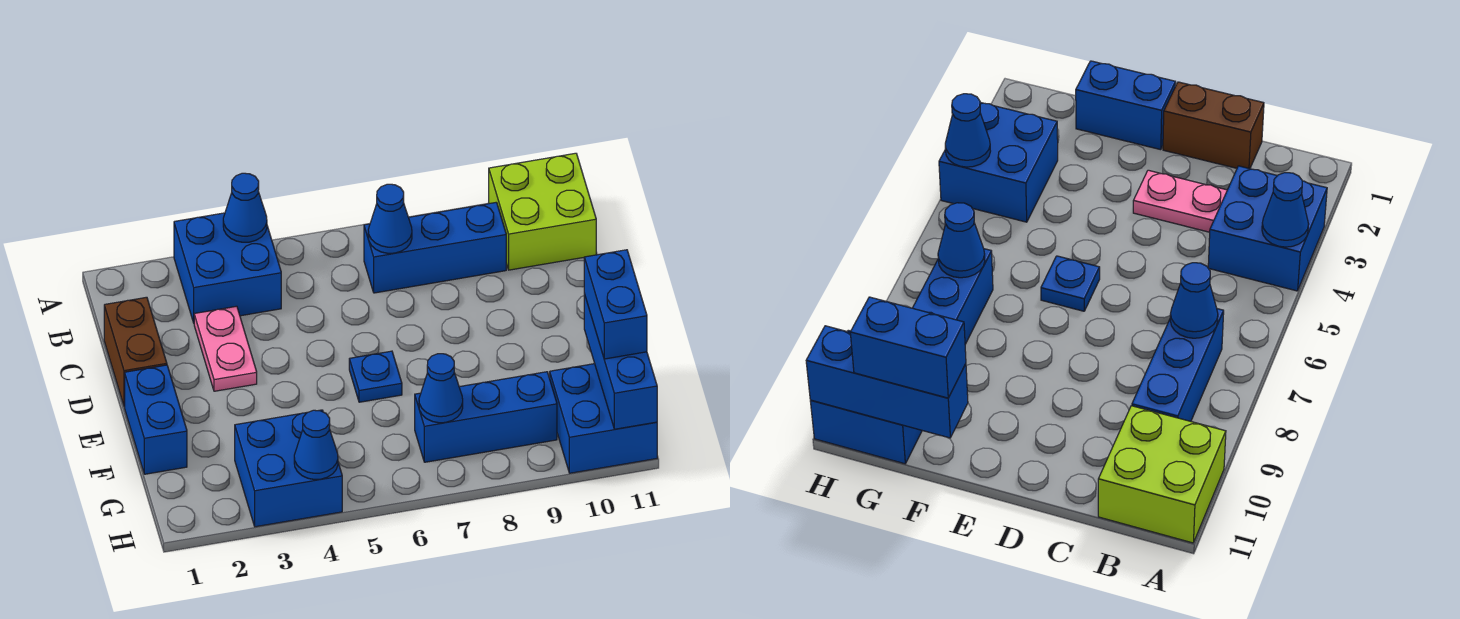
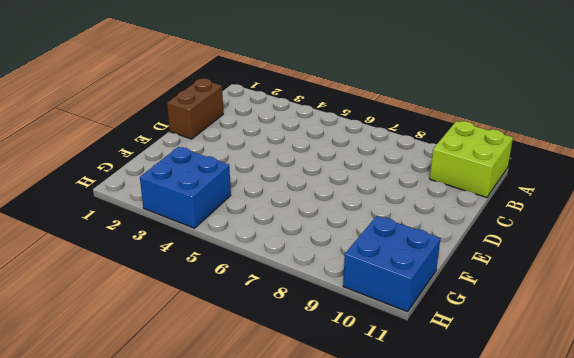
none -> blue brick A3:B4 level 1
none -> blue brick B7:B9 level 1
none -> pink plate C3:D3 level 1

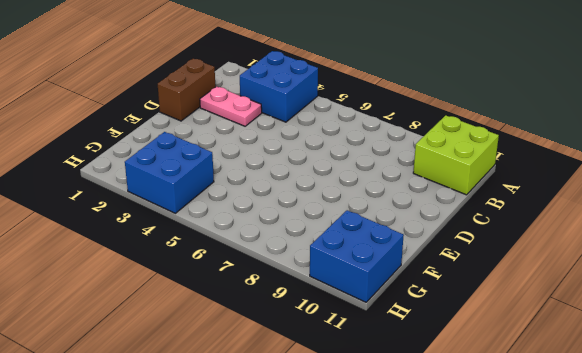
pink plate C2:C3 level 1 -> pink plate C3:D3 level 1
none -> blue brick B7:B9 level 1
none -> blue brick E1:F1 level 1
none -> blue plate E6 level 1

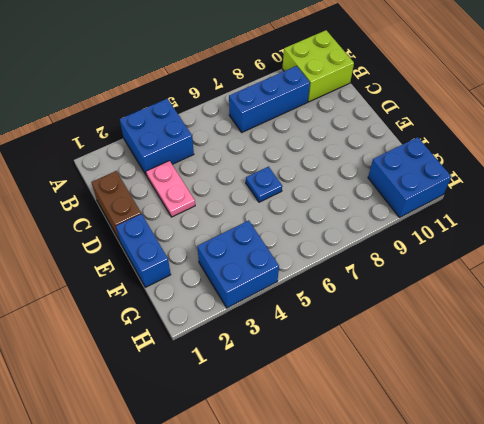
none -> blue brick G7:G9 level 1
none -> blue cone A4 level 2
none -> blue cone B7 level 2

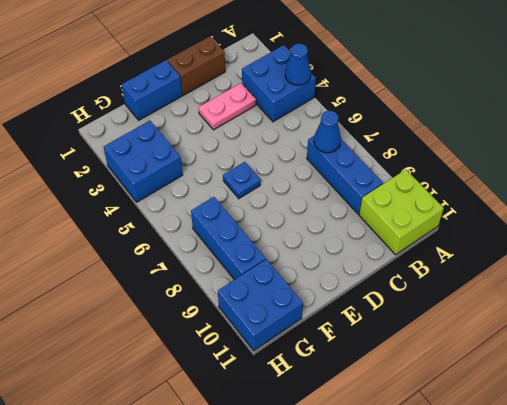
none -> blue brick F11:H11 level 2
none -> blue cone G7 level 2
none -> blue cone H4 level 2

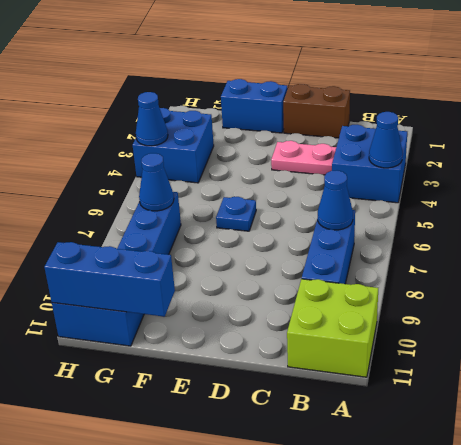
none -> blue brick F11:G11 level 3

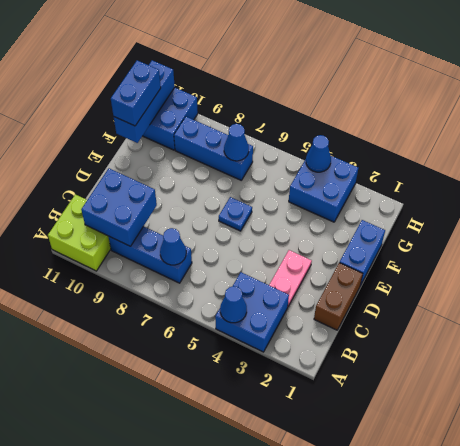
blue brick B9:C10 level 2 -> none

